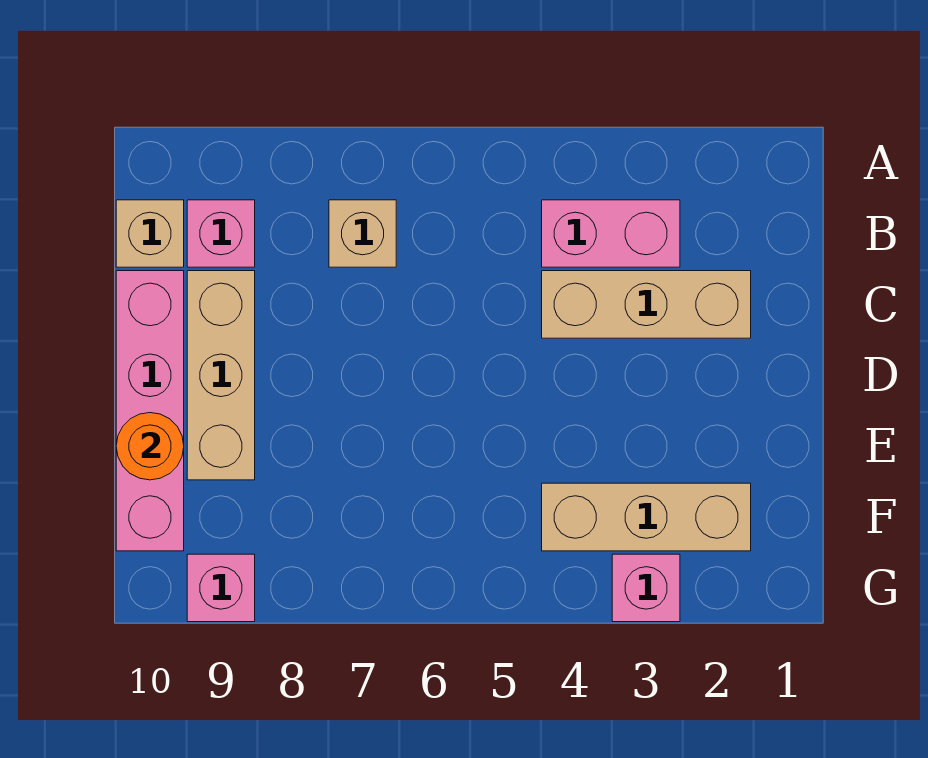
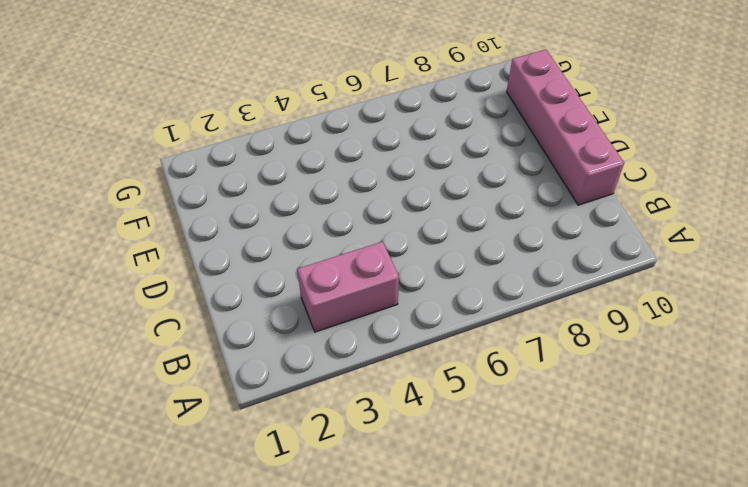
none -> tan brick B7 level 1
none -> pink brick B9 level 1

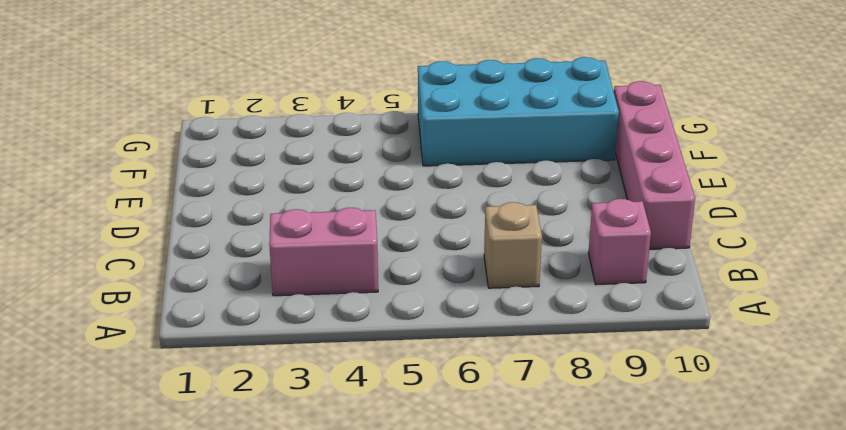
cyan brick F6:G9 level 1 -> pink brick G9 level 1
none -> tan brick B10 level 1
none -> tan brick C2:C4 level 1

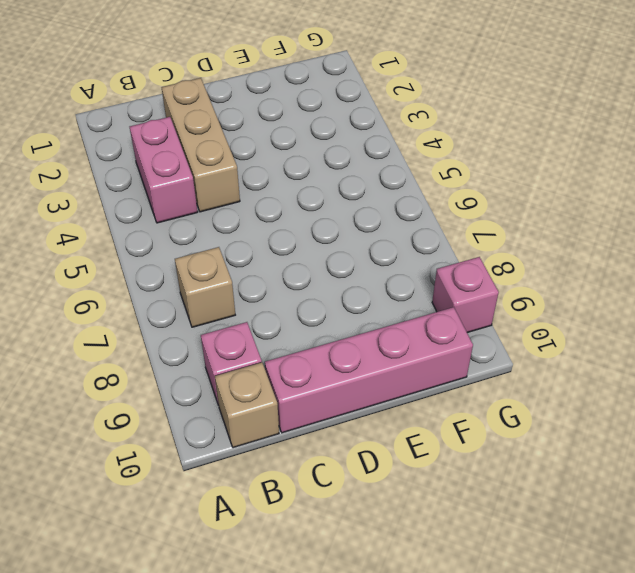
none -> tan brick C9:E9 level 1
none -> tan brick F2:F4 level 1

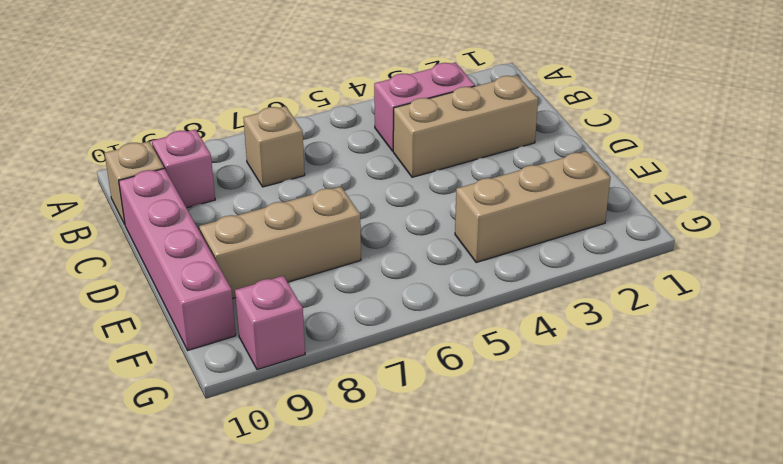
tan brick E7:E9 level 1 -> tan brick C9:E9 level 1
none -> pink brick G3 level 1
none -> orange round brick E10 level 2

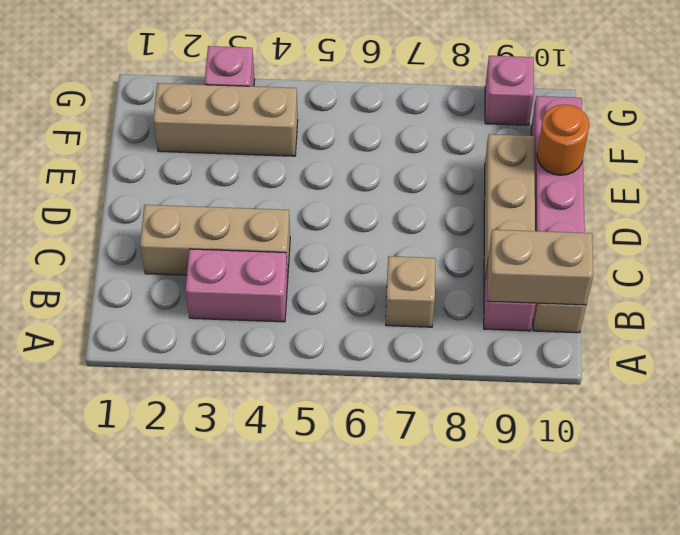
tan brick B9:B10 level 2 -> none

